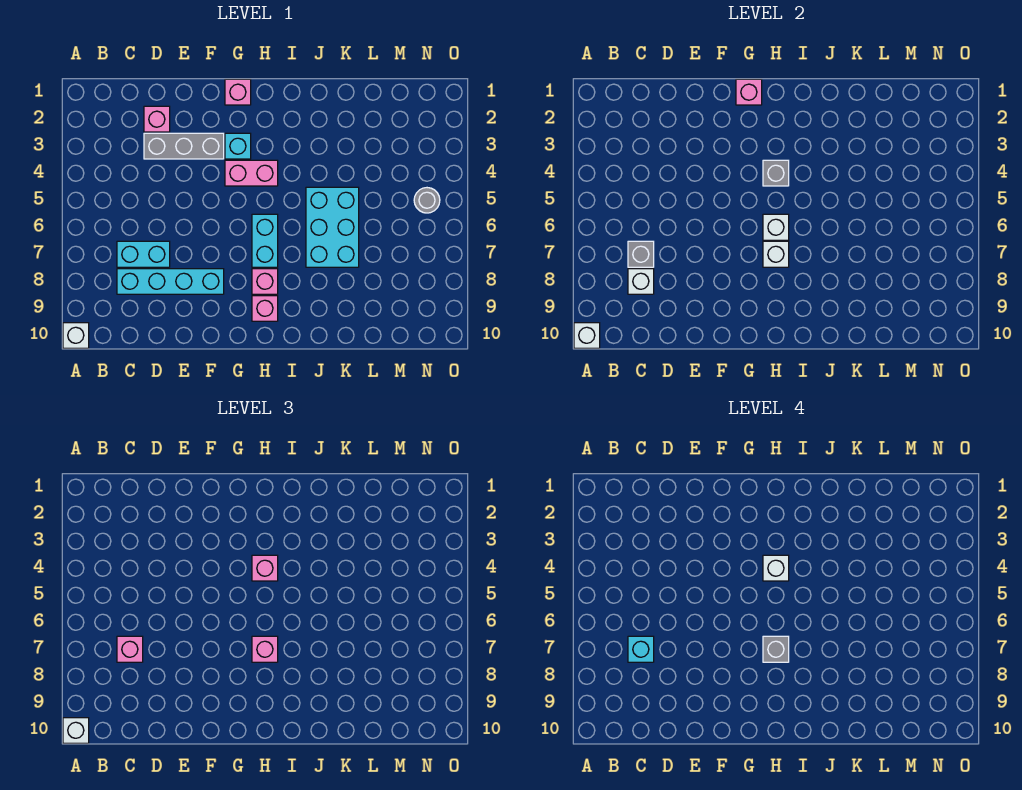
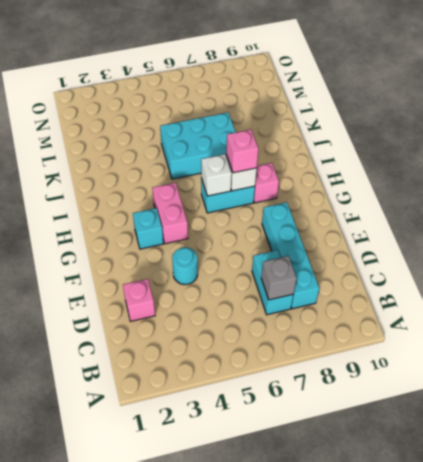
cyan round brick E4 level 1 -> none
none -> white brick A10 level 1
none -> grey brick D3:F3 level 1
none -> pink brick G1 level 1

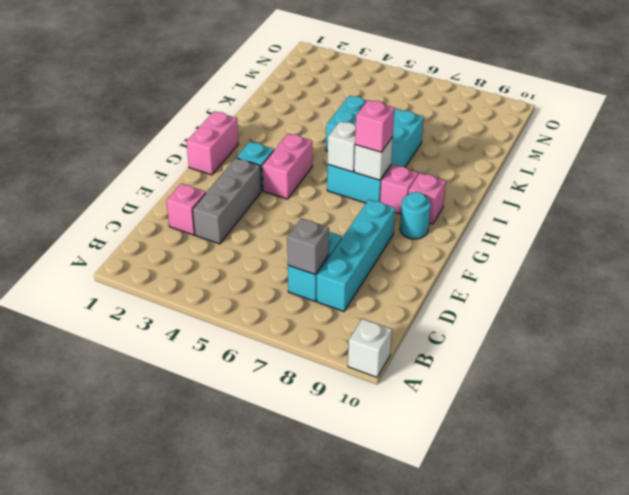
pink brick G1:H1 level 1 -> pink brick G1 level 1
cyan round brick G9 level 1 -> none
none -> grey round brick N5 level 1
none -> white brick A10 level 2
none -> white brick C8 level 2

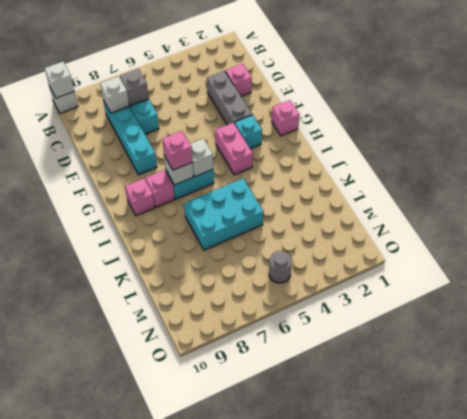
none -> pink brick G1 level 2
none -> grey brick H4 level 2
none -> white brick A10 level 3

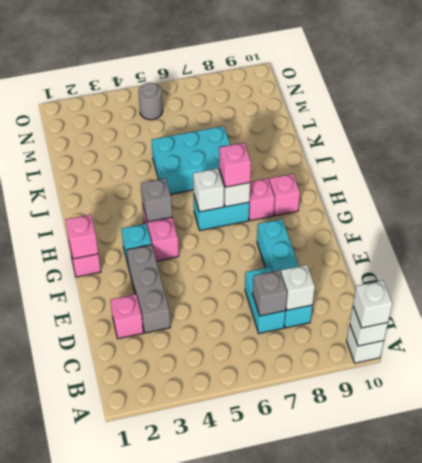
none -> pink brick C7 level 3
none -> pink brick H4 level 3
none -> cyan brick C7 level 4

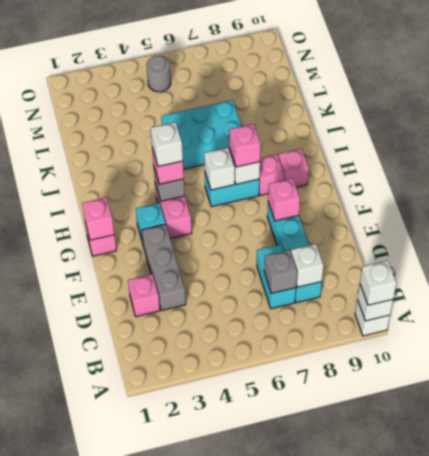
pink brick F8 level 2 -> pink brick C7 level 3
none -> cyan brick C7 level 4
none -> grey brick H7 level 4

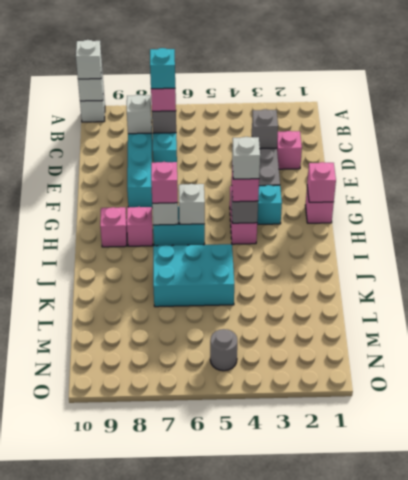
grey brick D3 level 2 -> grey brick H7 level 4

